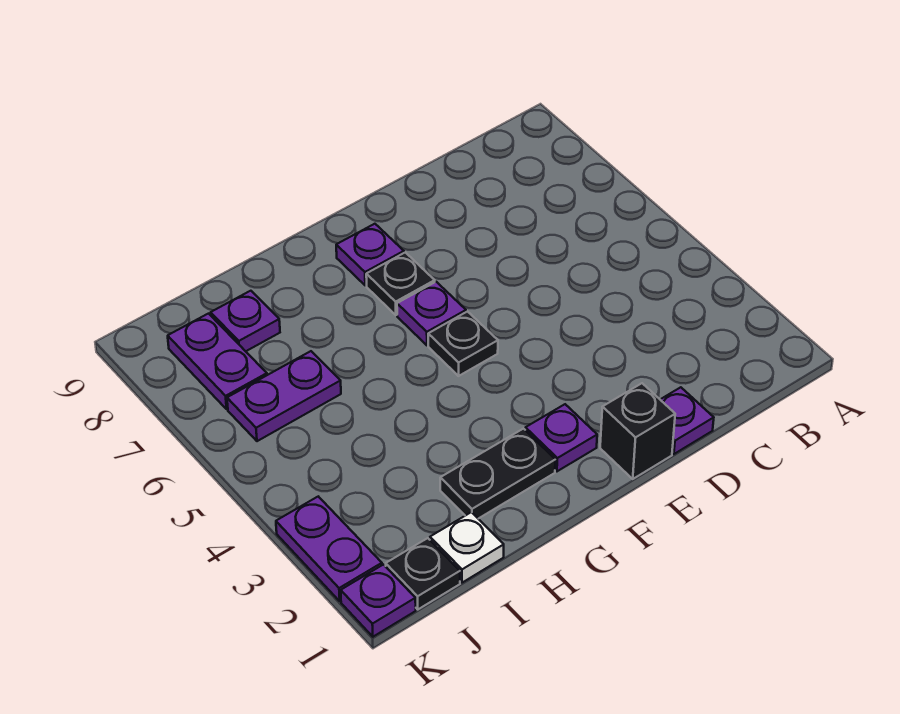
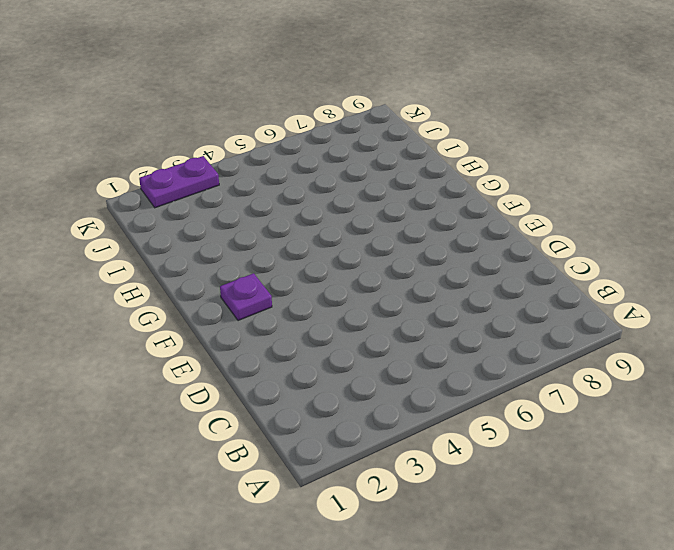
none -> purple plate D1 level 1
none -> black brick E1 level 1
none -> black plate F5 level 1

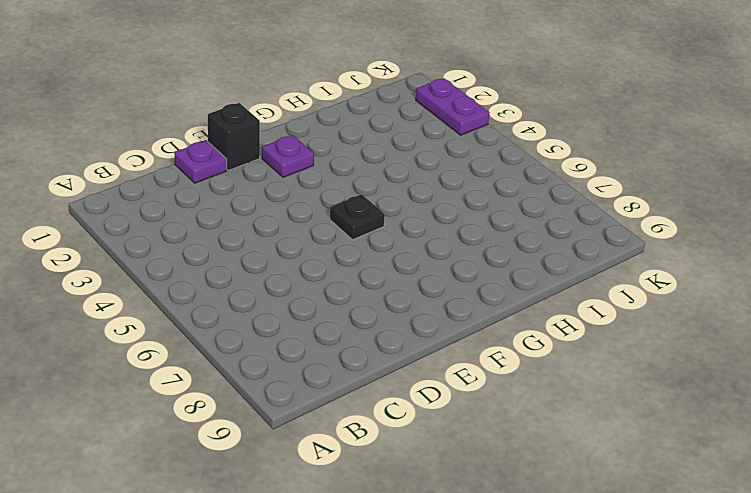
none -> purple plate F6 level 1
none -> black plate F7 level 1
none -> purple plate F8 level 1

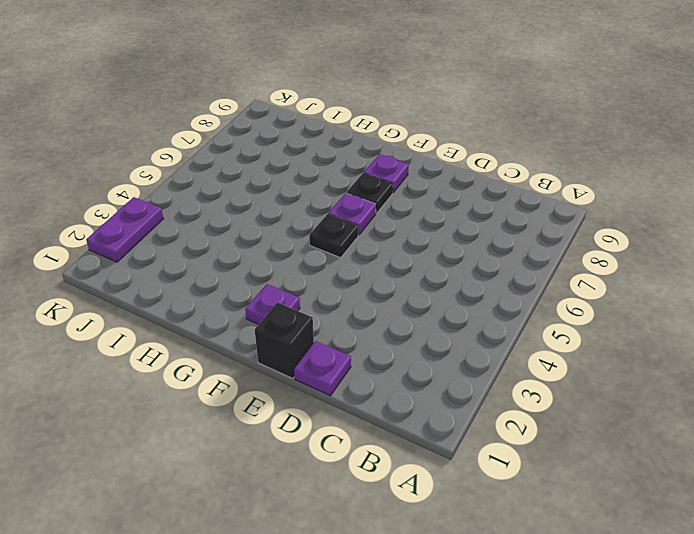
none -> black plate G2:H2 level 1
none -> white plate I1 level 1
none -> purple plate I6:J6 level 1

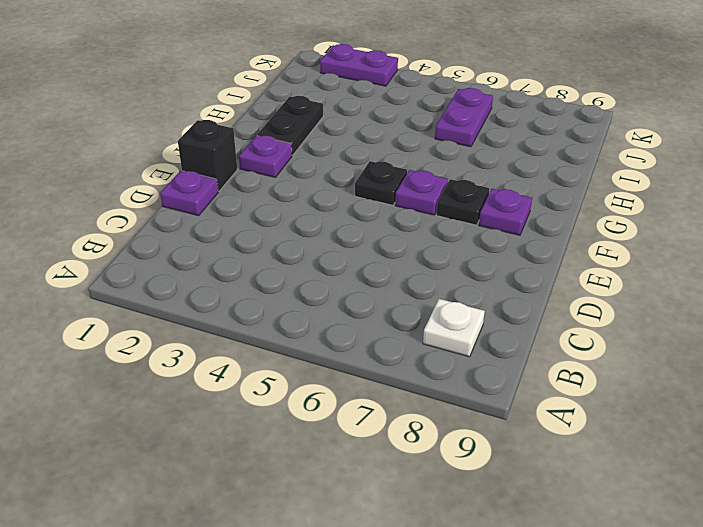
white plate B8 level 1 -> white plate I1 level 1
none -> purple plate I8 level 1
none -> black plate J1 level 1
none -> purple plate J7:J8 level 1

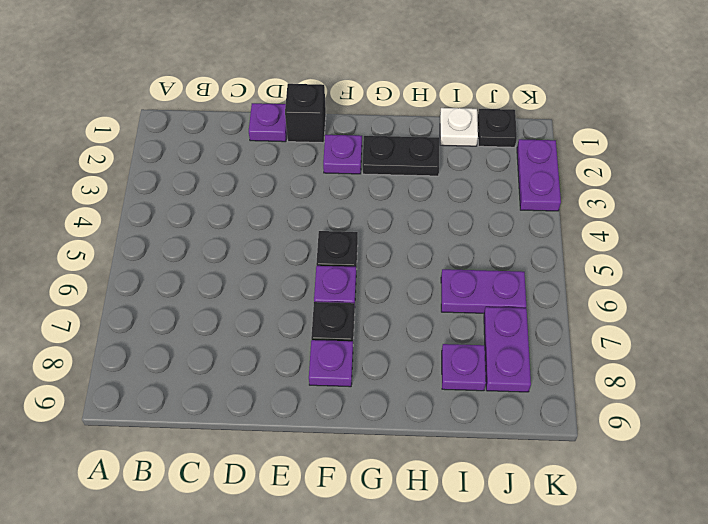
none -> purple plate K1 level 1

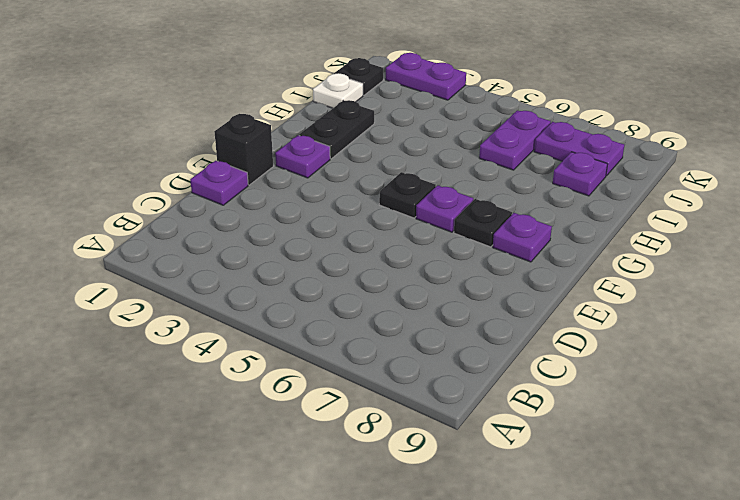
none -> purple plate K1 level 1

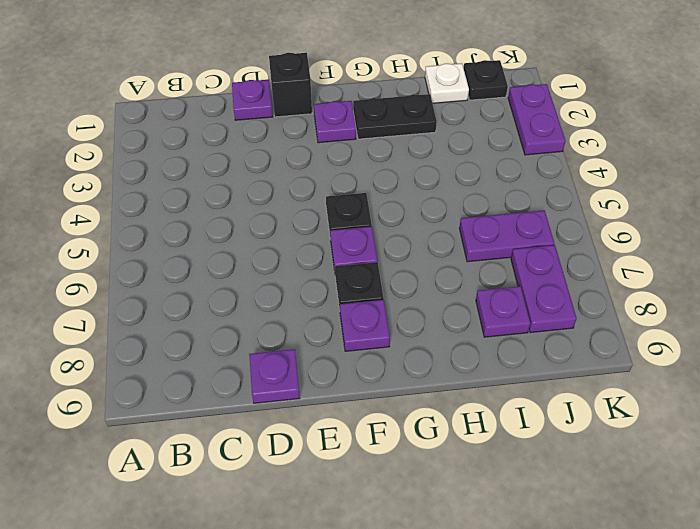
purple plate D9 level 1 -> purple plate K1 level 1

